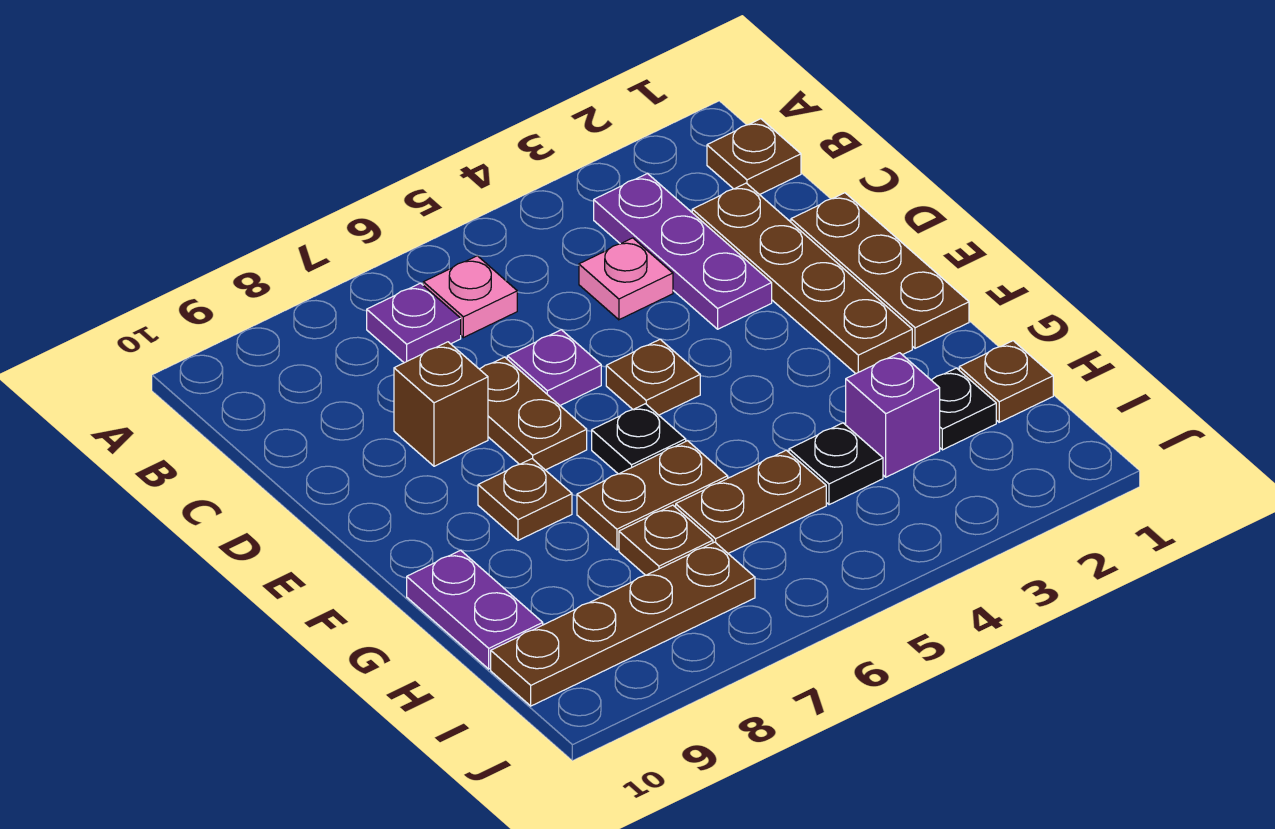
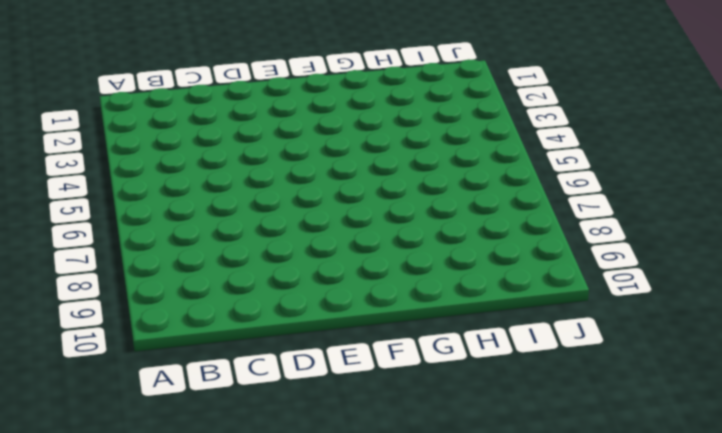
none -> brown plate B1 level 1
none -> purple plate B3:D3 level 1
none -> pink plate B6 level 1

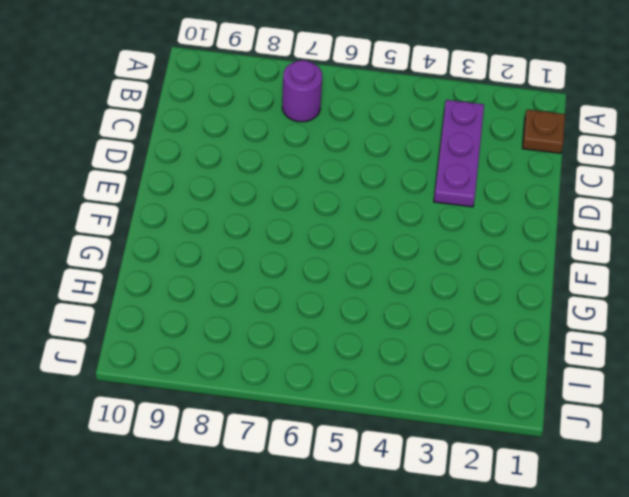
purple round brick B7 level 1 -> purple plate B7 level 1
none -> pink plate B6 level 1
none -> brown plate C2:F2 level 1
none -> pink plate C4 level 1

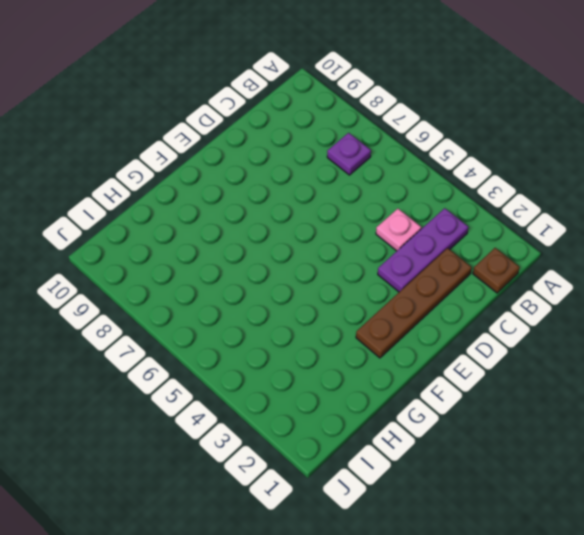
none -> pink plate B6 level 1
none -> brown plate D1:F1 level 1
none -> purple plate D6 level 1

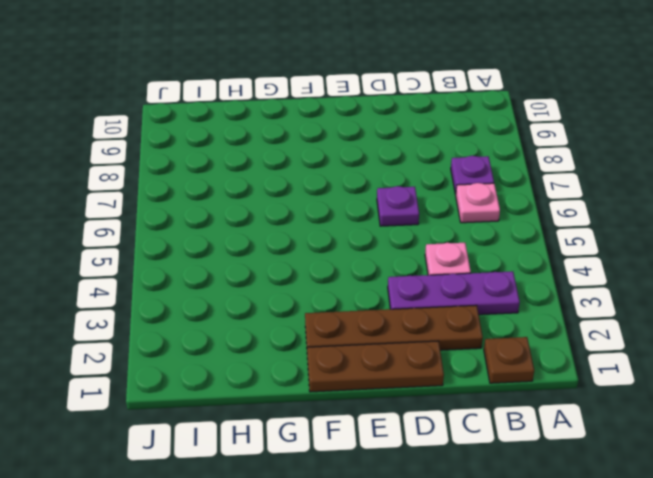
none -> brown plate D7:E7 level 1
none -> brown brick D8 level 1
none -> brown plate E5 level 1

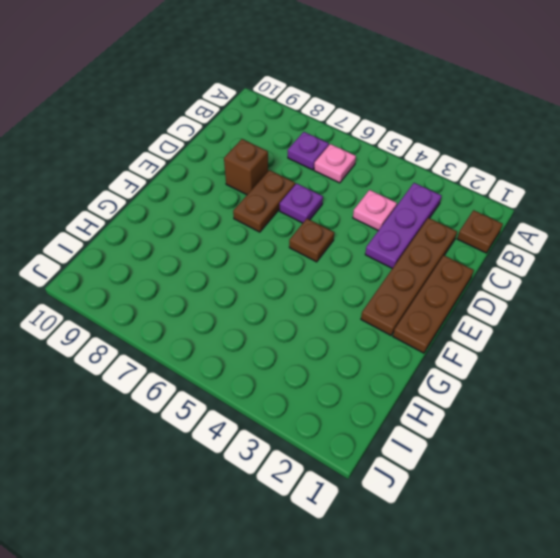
none -> black plate F6 level 1
none -> brown plate F8 level 1
none -> brown plate G6:G7 level 1

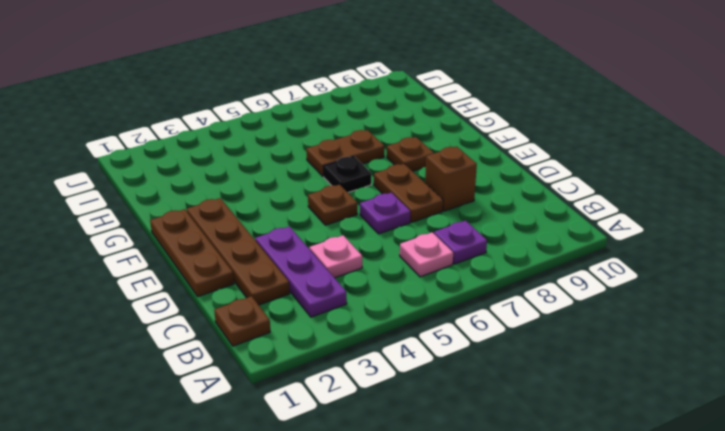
none -> purple plate G10:H10 level 1
none -> brown plate H1 level 1
none -> black plate H2 level 1

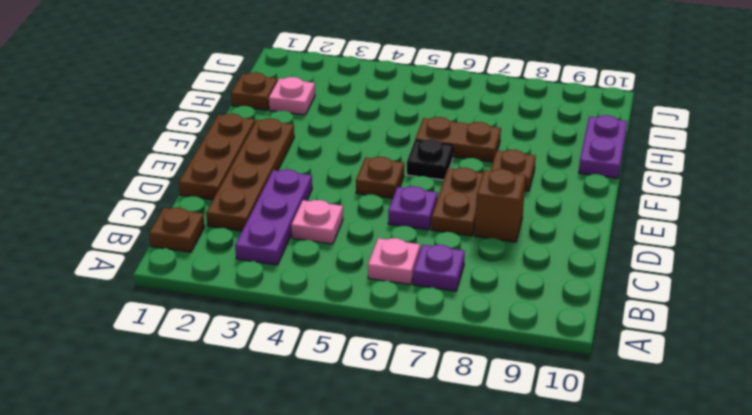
pink plate H2 level 1 -> black plate H2 level 1
none -> purple brick H3 level 1
none -> black plate H4 level 1
none -> brown plate H5:H6 level 1

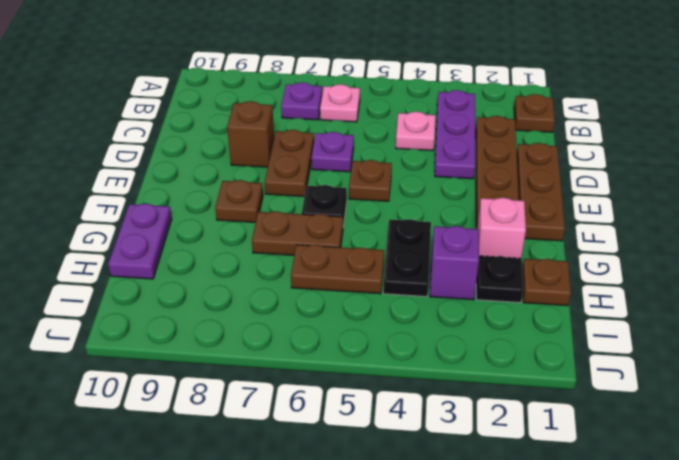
pink brick G2 level 1 -> none
black plate G4:H4 level 1 -> black plate H4 level 1
none -> brown plate H7 level 1
none -> brown plate I7:I10 level 1

